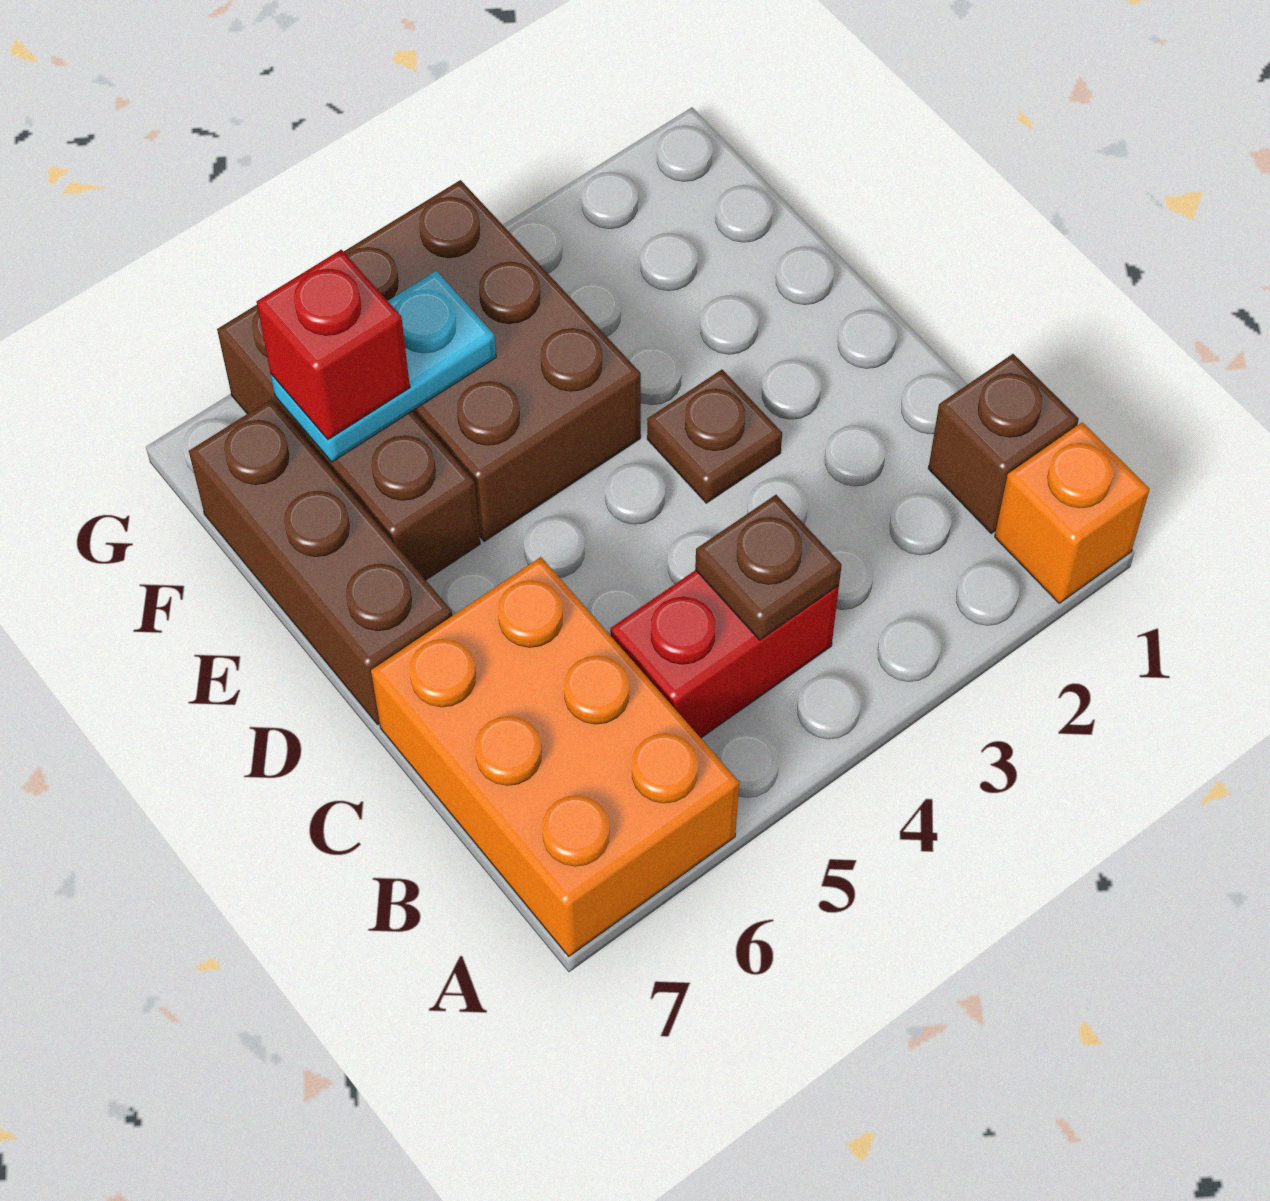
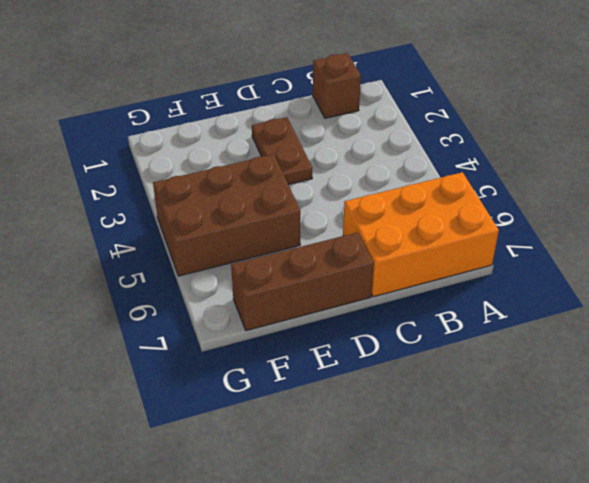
brown plate D2:D3 level 1 -> brown plate D3 level 1
none -> orange brick A1 level 1
none -> red brick B4:B5 level 1

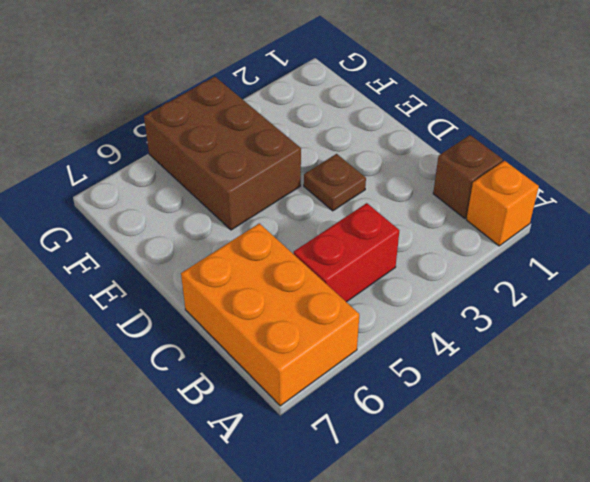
none -> brown brick D7:F7 level 1
none -> brown brick E6:G6 level 1

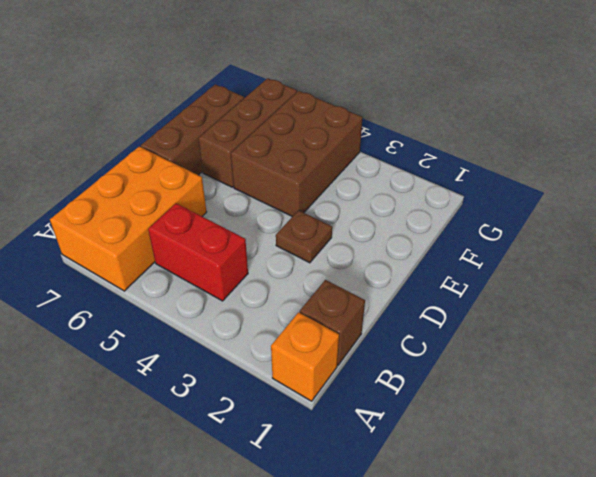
none -> brown plate B4 level 2
none -> cyan plate F5:F6 level 2

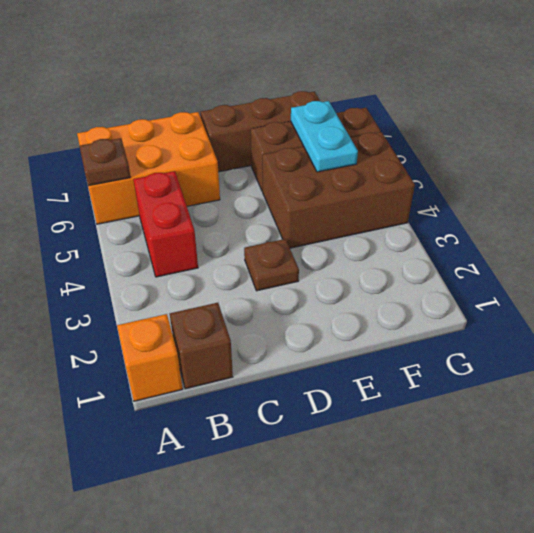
brown plate A6 level 2 -> brown plate B4 level 2
none -> red brick F6 level 3

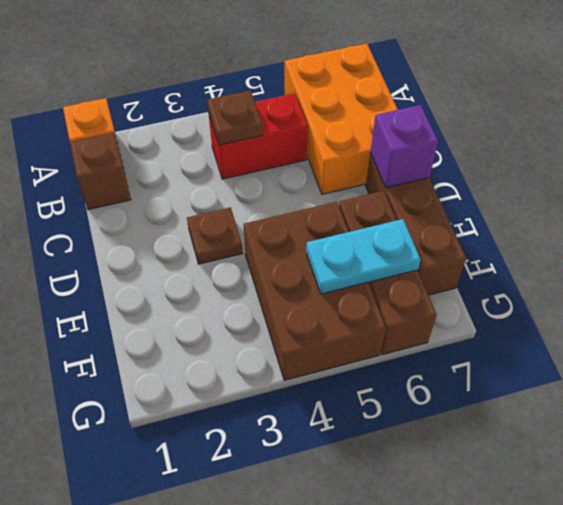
purple brick D7 level 2 -> none
none -> red brick F6 level 3

